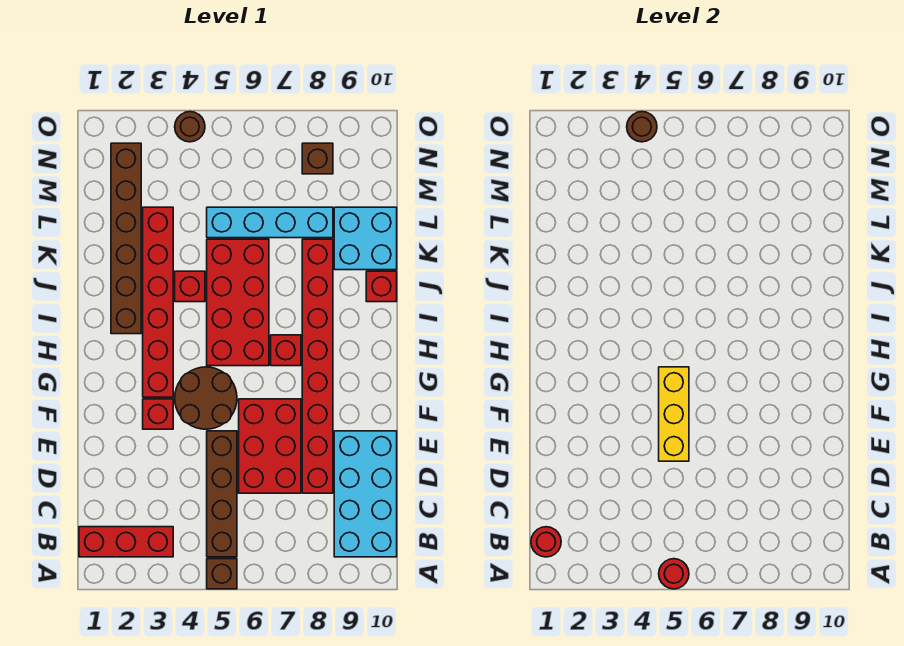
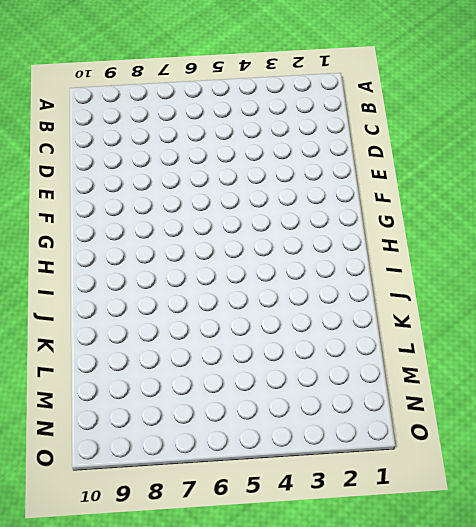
none -> brown brick A5 level 1
none -> red brick B1:B3 level 1
none -> brown brick B5:E5 level 1

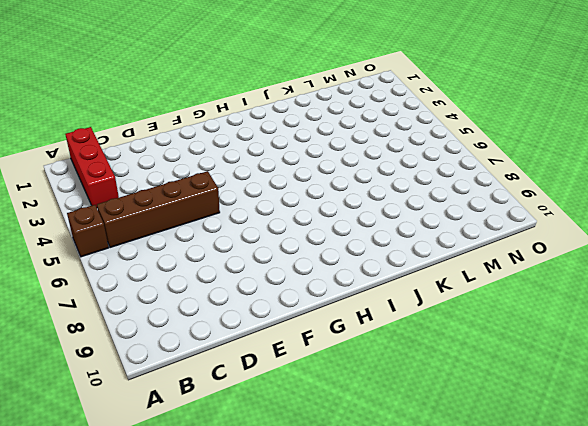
none -> cyan brick B9:E10 level 1
none -> red brick D6:F7 level 1
none -> red brick D8:K8 level 1

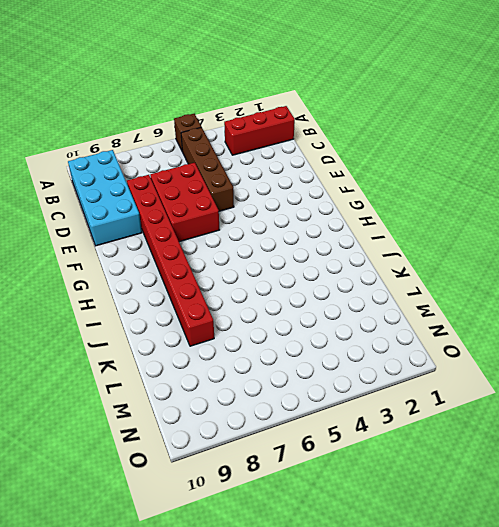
none -> red brick F3 level 1
none -> brown round brick F4:G5 level 1
none -> red brick G3:L3 level 1

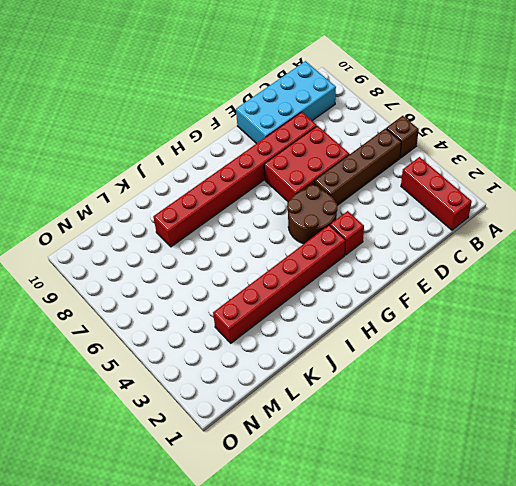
none -> red brick H5:K6 level 1
none -> red brick H7 level 1
none -> brown brick I2:N2 level 1

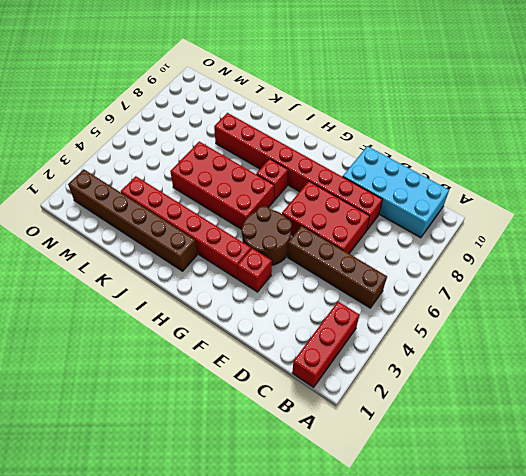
none -> brown brick A5 level 1
none -> red brick J4 level 1
none -> red brick J10 level 1

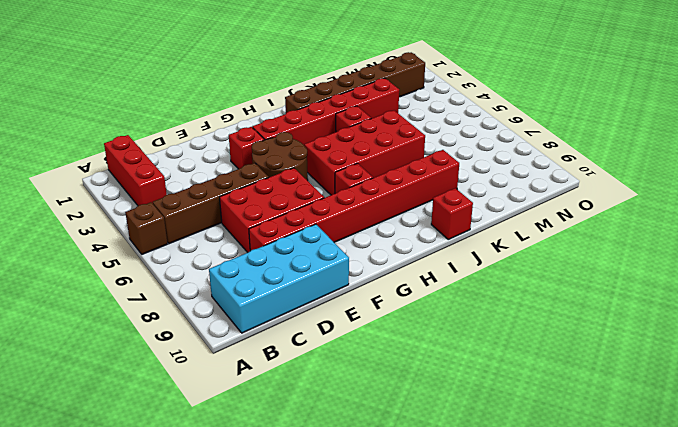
none -> cyan brick K9:L10 level 1
none -> cyan brick L5:L8 level 1
none -> brown brick N8 level 1

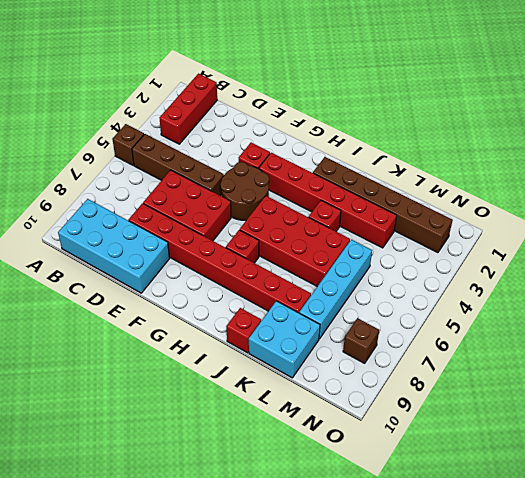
none -> brown round brick O4 level 1
none -> red round brick A5 level 2
none -> red round brick B1 level 2

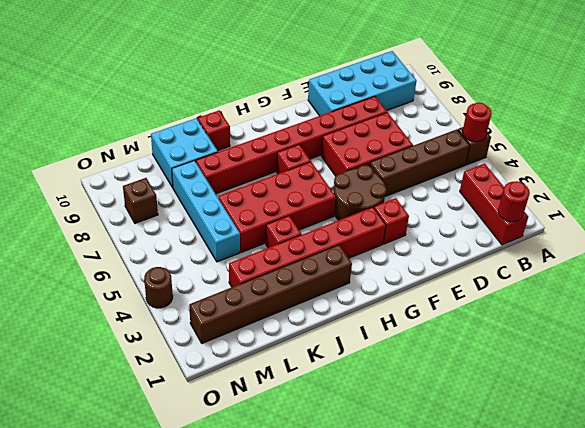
none -> yellow brick E5:G5 level 2
none -> brown round brick O4 level 2

